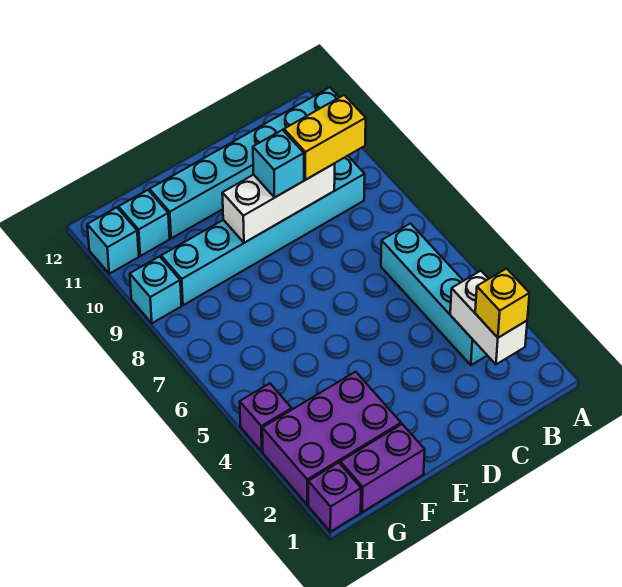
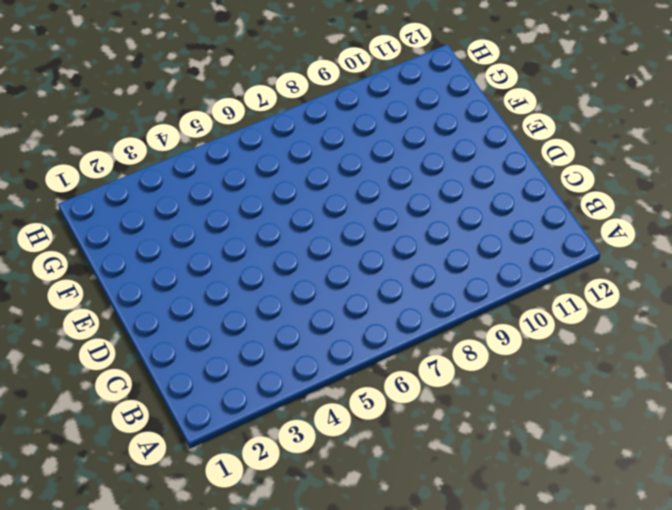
none -> cyan brick A11:F11 level 1
none -> cyan brick B3:B6 level 1
none -> cyan brick B9:G9 level 1

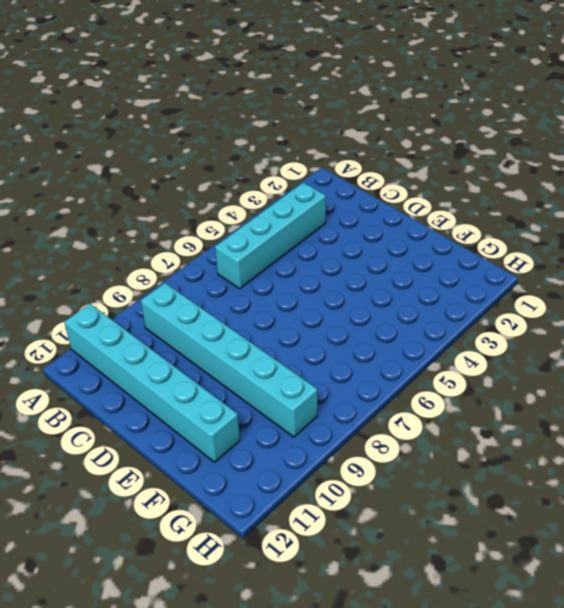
none -> purple brick F1:G1 level 1
none -> purple brick F2:H3 level 1
none -> cyan brick G11 level 1

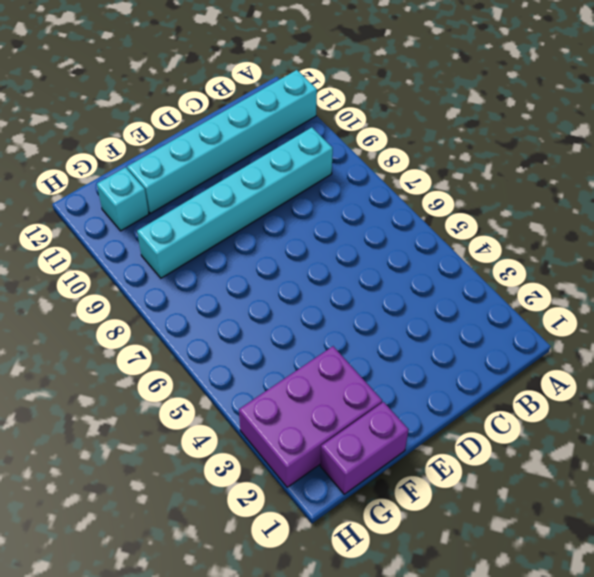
none -> cyan brick B3:B6 level 1
none -> purple brick H1 level 1
none -> purple brick H4 level 1

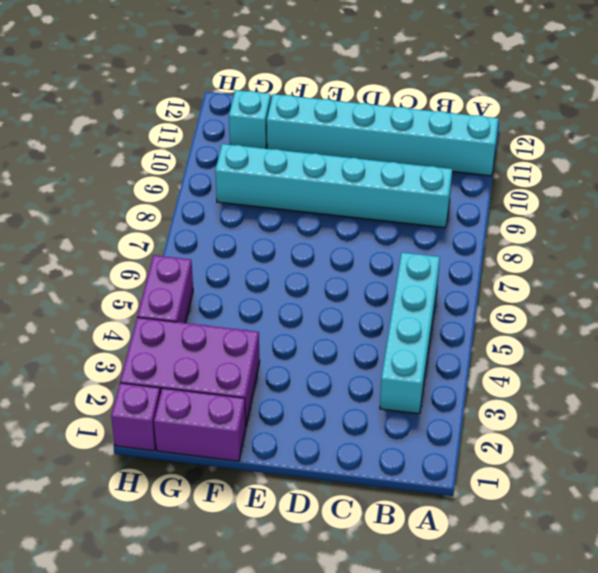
purple brick H4:H5 level 1 -> purple brick H4 level 1
none -> cyan brick H9 level 1
none -> cyan brick H11 level 1
none -> white brick B2:B3 level 2

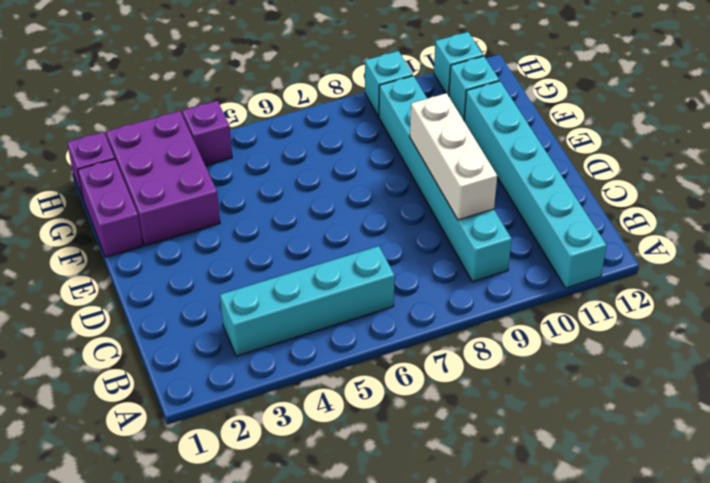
none -> white brick B2:B3 level 2
none -> yellow brick B2 level 3
none -> yellow brick B9:C9 level 3

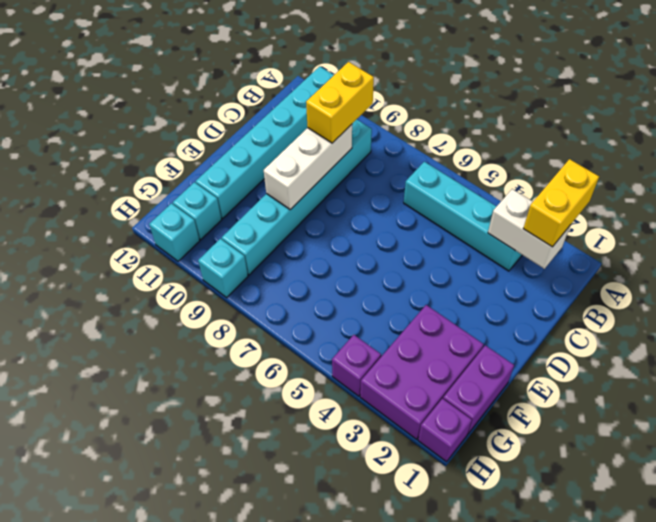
yellow brick A2:B2 level 3 -> yellow brick B2 level 3
none -> cyan brick D9 level 3

